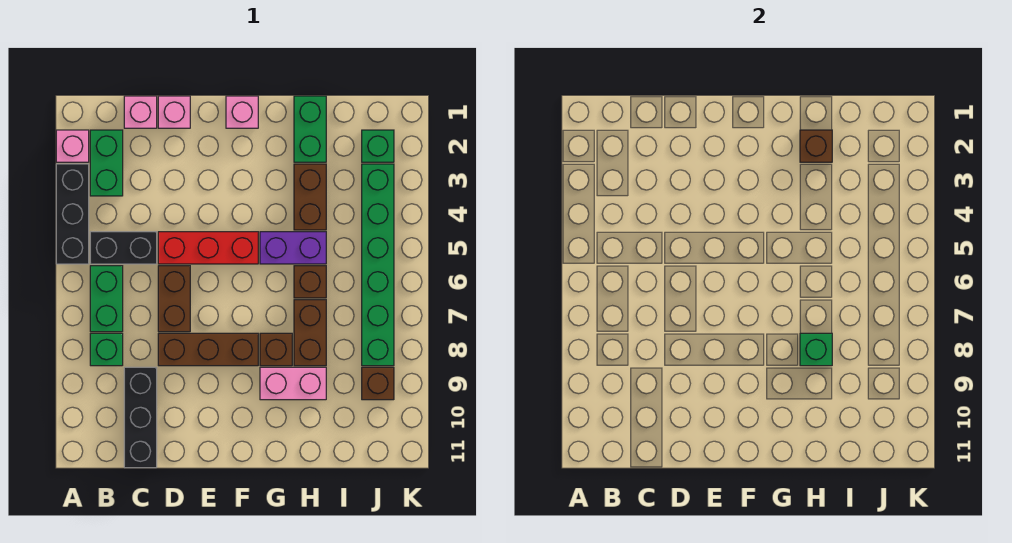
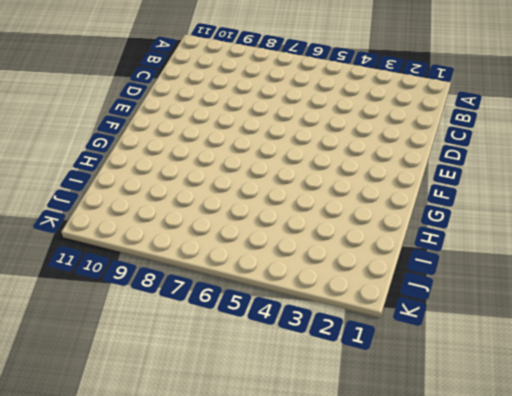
none -> pink brick A2 level 1
none -> black brick A3:A5 level 1
none -> green brick B2:B3 level 1

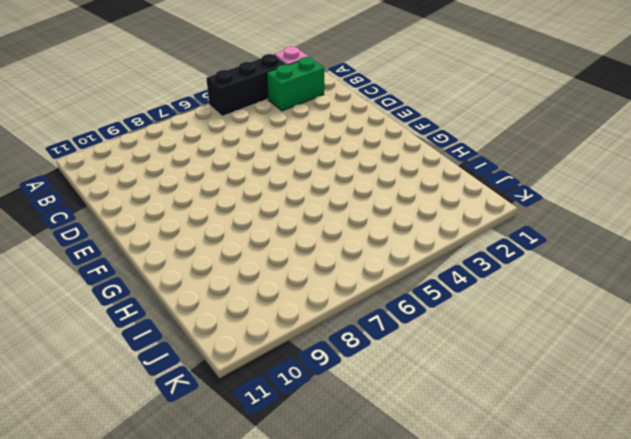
none -> black brick B5:C5 level 1
none -> green brick B6:B7 level 1
none -> green brick B8 level 1

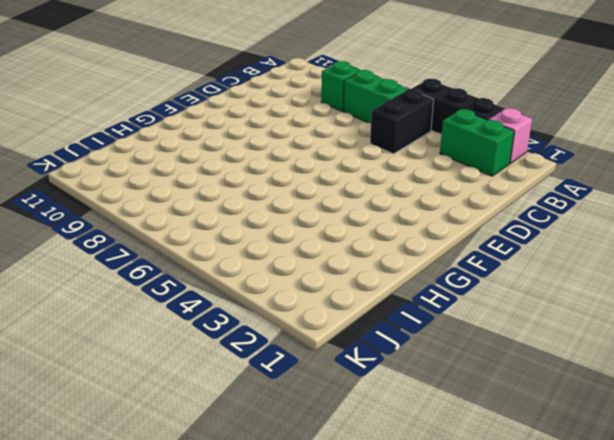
none -> pink brick C1 level 1
none -> black brick C9:C11 level 1
none -> pink brick D1 level 1

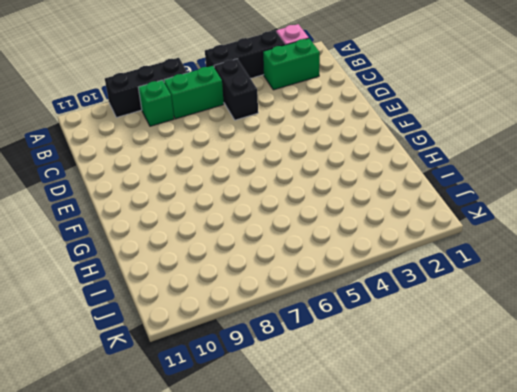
black brick A7:A9 level 1 -> black brick C9:C11 level 1
none -> pink brick C1 level 1
none -> pink brick D1 level 1
none -> red brick D5:F5 level 1

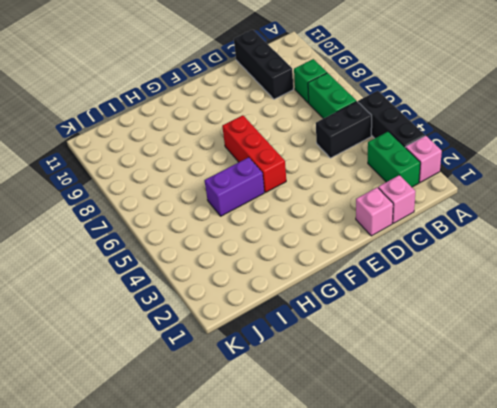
red brick F5:F7 level 1 -> red brick D5:F5 level 1
none -> brown brick D6:D7 level 1
none -> brown brick D8:F8 level 1
none -> pink brick F1 level 1

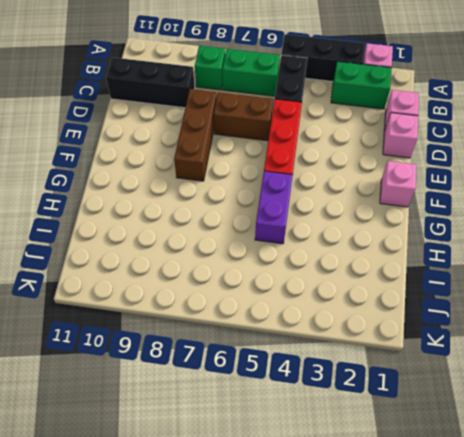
none -> brown brick G8 level 1
none -> pink brick G9:H9 level 1
none -> green brick H1:H2 level 1

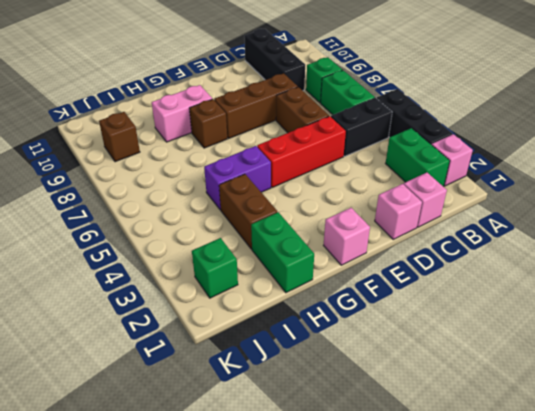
none -> brown brick H6 level 1
none -> brown brick H7:H8 level 1
none -> green brick J3:J8 level 1

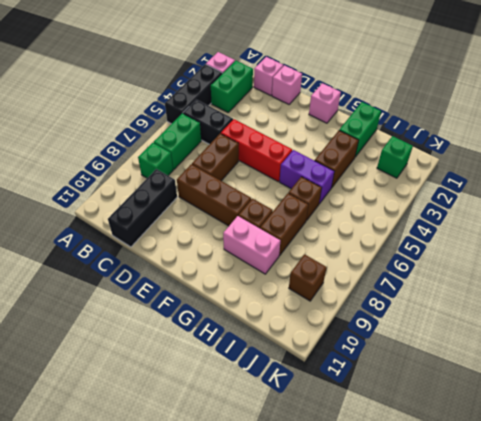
none -> green brick J3:J8 level 1
none -> brown brick H2 level 2
none -> green brick H8 level 2

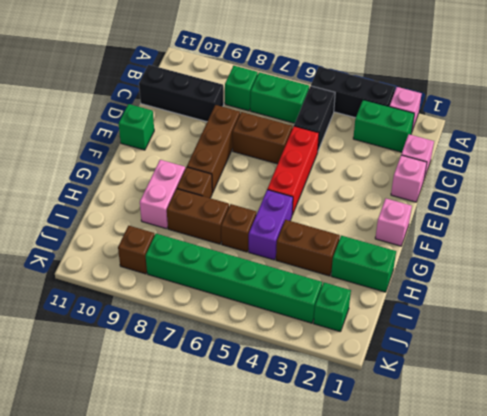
green brick E11 level 1 -> green brick H8 level 2
none -> brown brick H2 level 2

